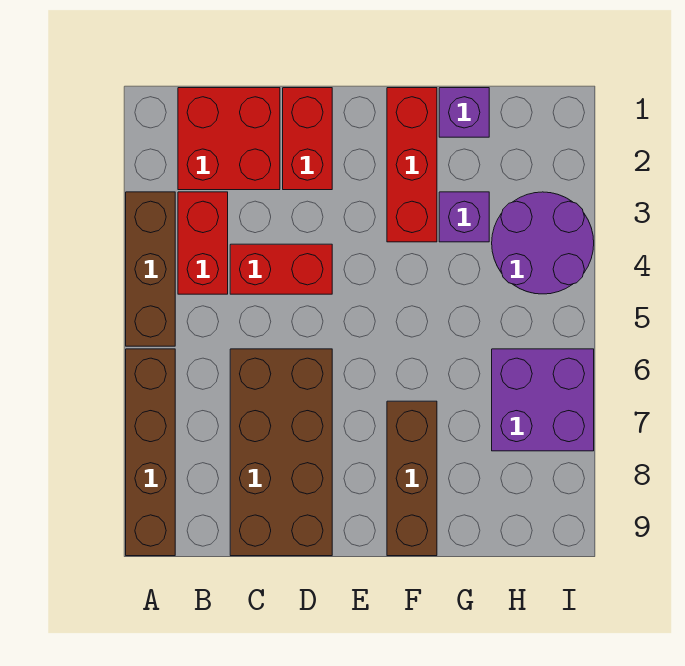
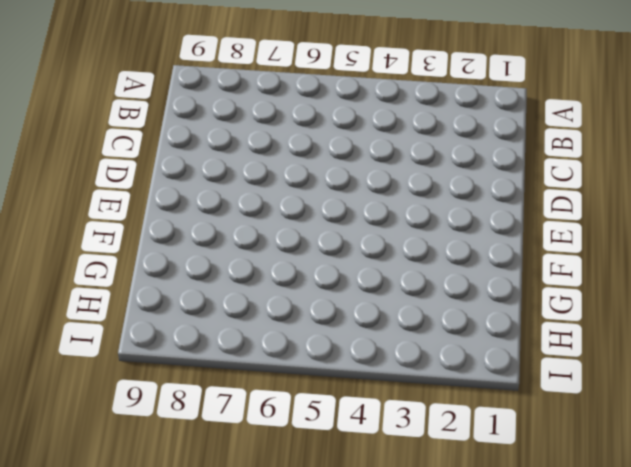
none -> brown brick A3:A5 level 1
none -> brown brick A6:A9 level 1
none -> red brick B1:C2 level 1

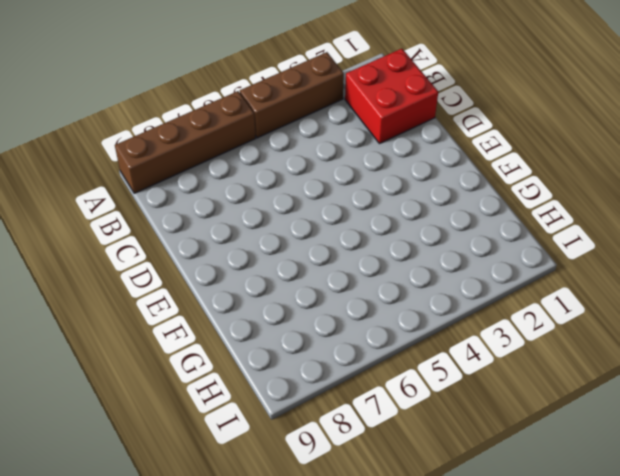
none -> red brick B3:B4 level 1
none -> red brick C4:D4 level 1
none -> brown brick C6:D9 level 1

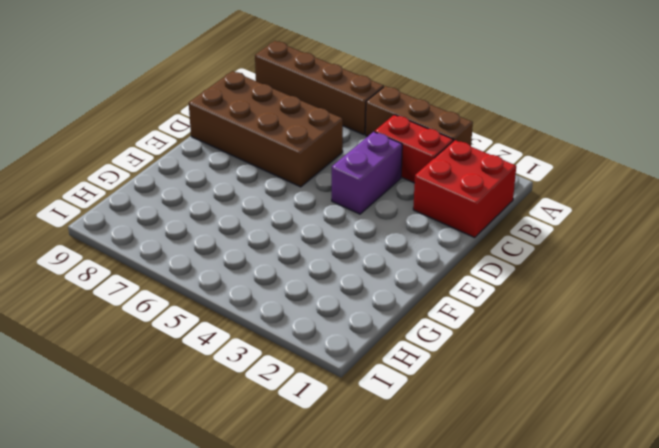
purple brick C4:D4 level 1 -> red brick C4:D4 level 1
none -> red brick D1:D2 level 1
none -> red brick F1:F3 level 1
none -> brown brick F7:F9 level 1

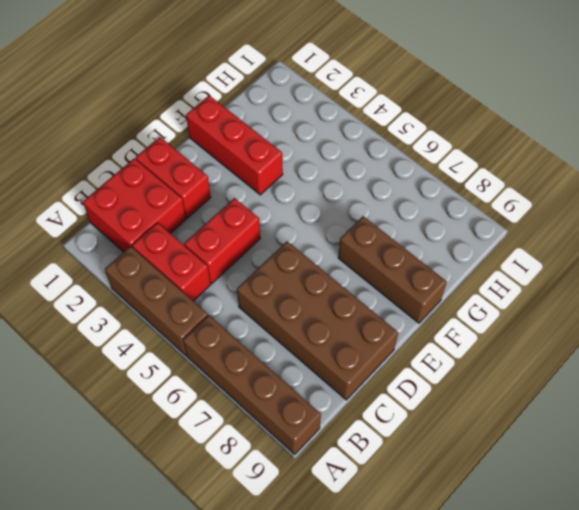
none -> purple brick G1 level 1
none -> purple brick G3 level 1
none -> purple round brick H3:I4 level 1

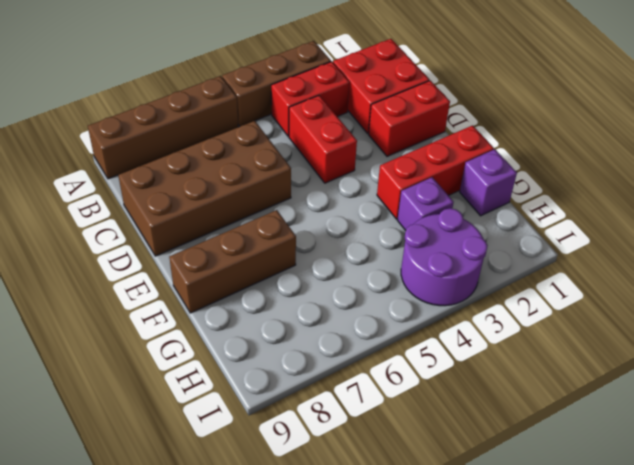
none -> purple brick H6:I7 level 1

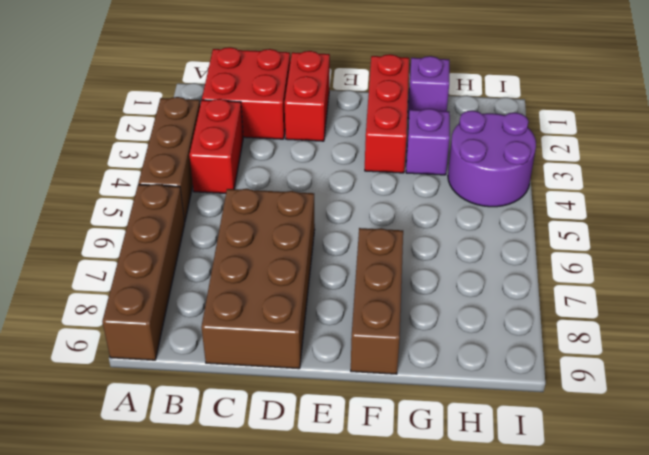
none -> red brick C4:D4 level 1
none -> purple brick H6:I7 level 1

